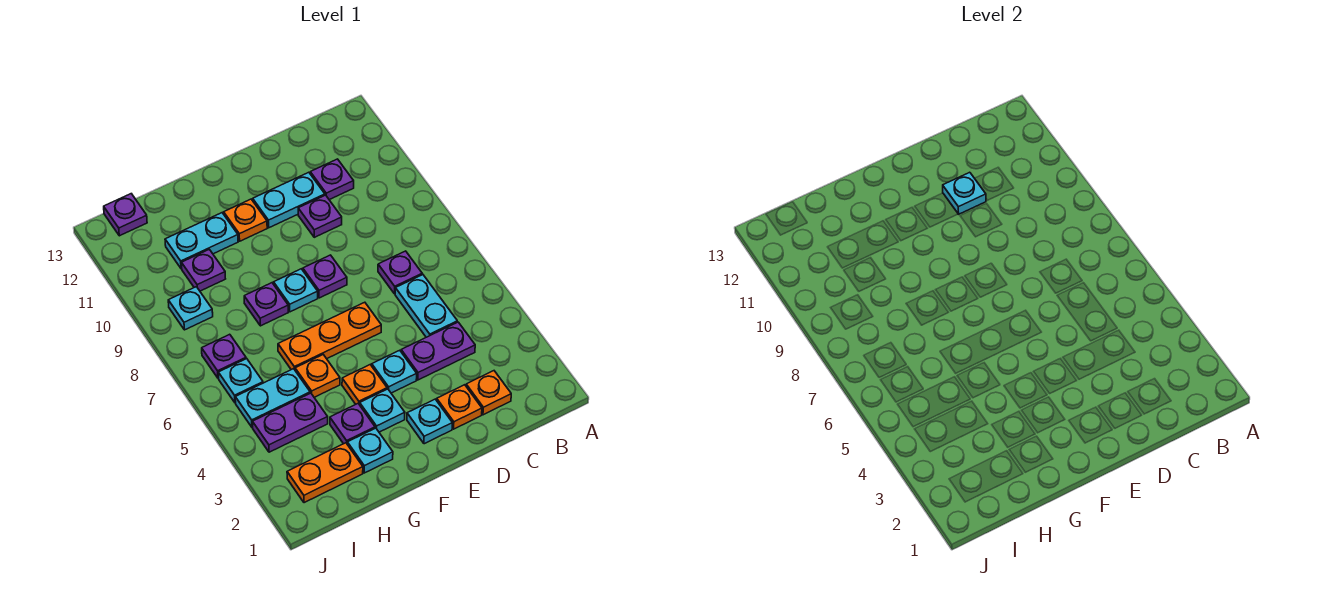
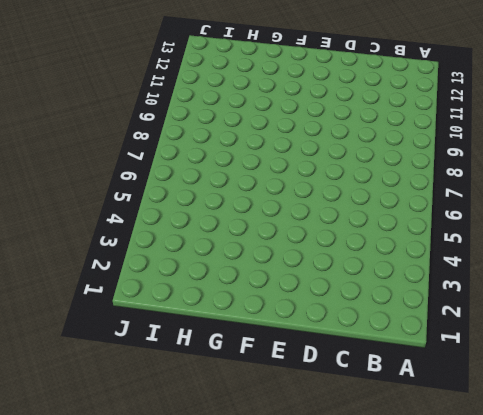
none -> orange plate C2 level 1
none -> purple plate C4:D4 level 1
none -> cyan plate C5:C6 level 1
none -> purple plate C7 level 1

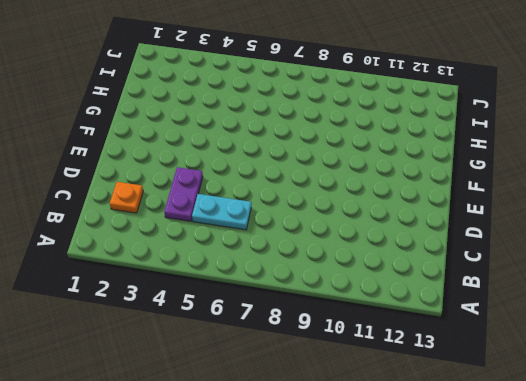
none -> purple plate C7 level 1
none -> purple plate C11 level 1
none -> orange plate D2 level 1
none -> purple plate D10 level 1

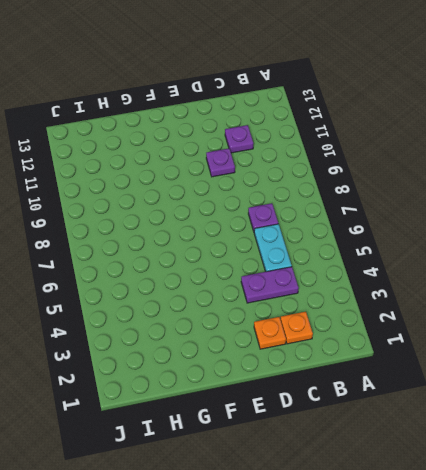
none -> cyan plate D11:E11 level 1
none -> cyan plate E2 level 1
none -> cyan plate E4 level 1
none -> orange plate E6:G6 level 1

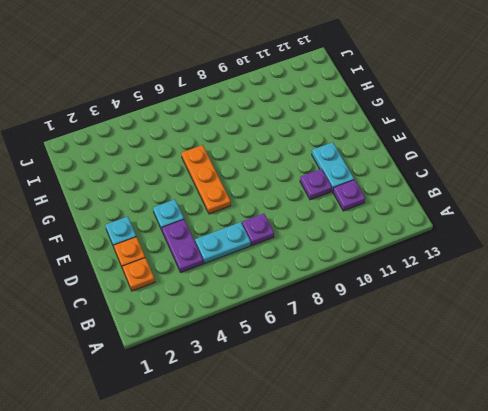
none -> purple plate E8 level 1
none -> cyan plate F3 level 1
none -> orange plate F4 level 1
none -> cyan plate F8 level 1

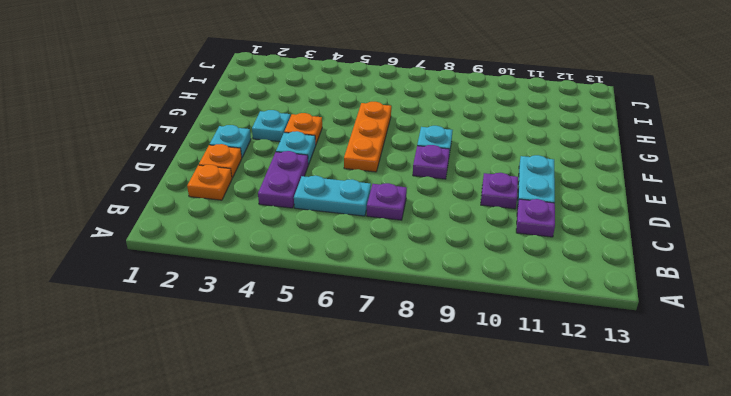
none -> orange plate F11 level 1
none -> cyan plate G2 level 1
none -> purple plate G3 level 1
none -> orange plate G5 level 1

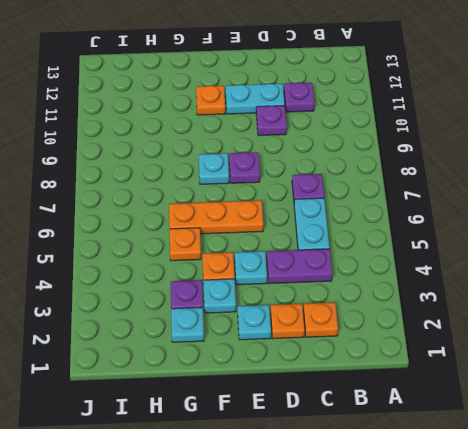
none -> purple plate G8 level 1
none -> cyan plate G11:H11 level 1
none -> orange plate H2:I2 level 1
none -> purple plate H4:I4 level 1

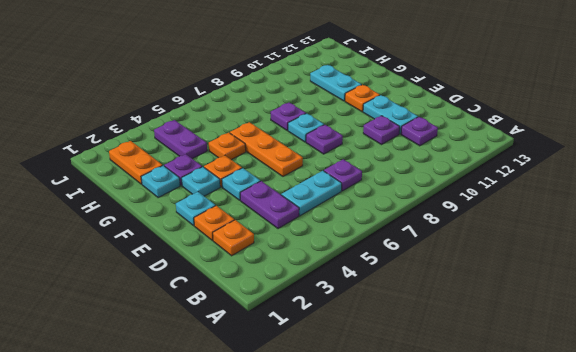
none -> cyan plate H5:I5 level 1
none -> purple plate H10 level 1
none -> cyan plate I6 level 1
none -> purple plate I7 level 1

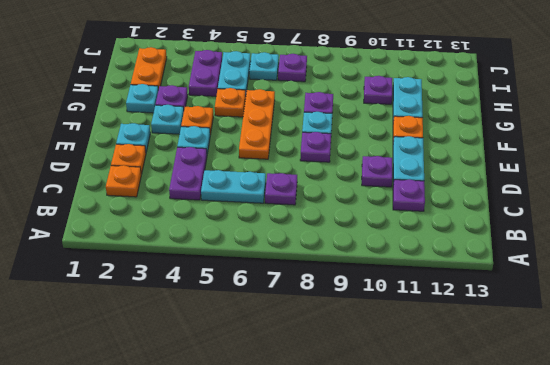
none -> cyan plate I9 level 1
none -> purple plate I13 level 1
none -> cyan plate D11 level 2

